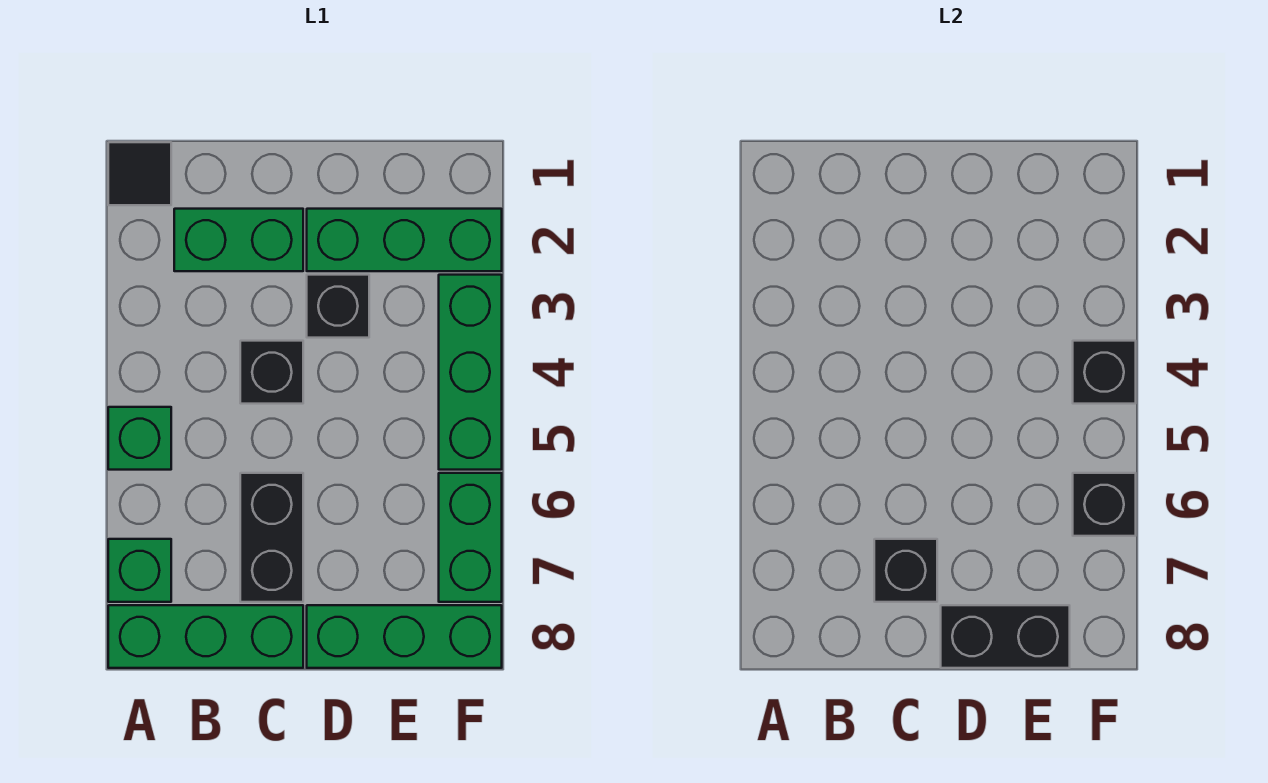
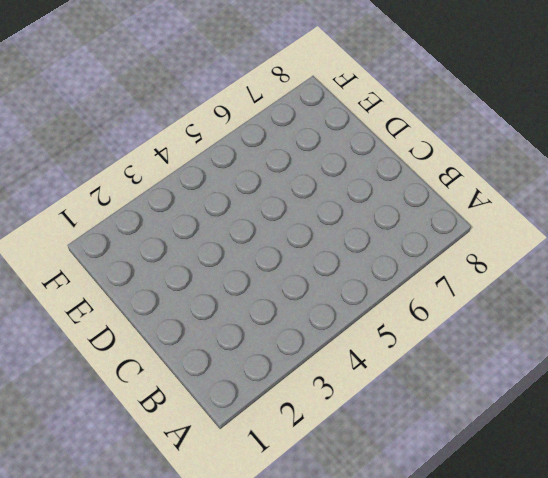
none -> black tile A1 level 1
none -> green brick A5 level 1
none -> green brick A7 level 1

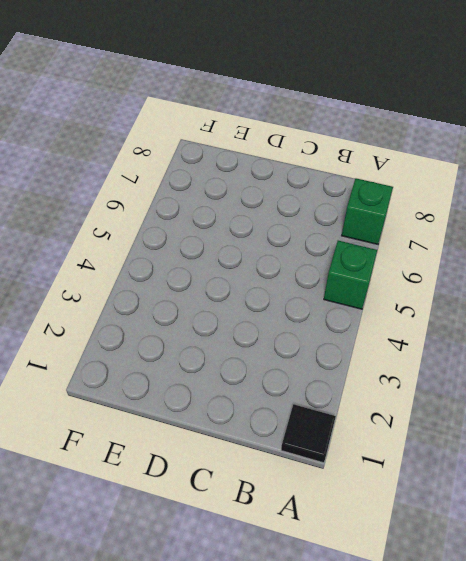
none -> green brick A8:C8 level 1
none -> green brick B2:C2 level 1
none -> black brick C4 level 1

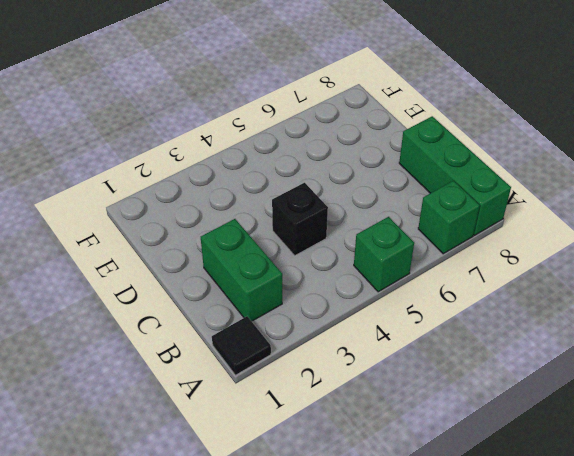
none -> black brick C6:C7 level 1
none -> green brick D2:F2 level 1
none -> black brick D3 level 1

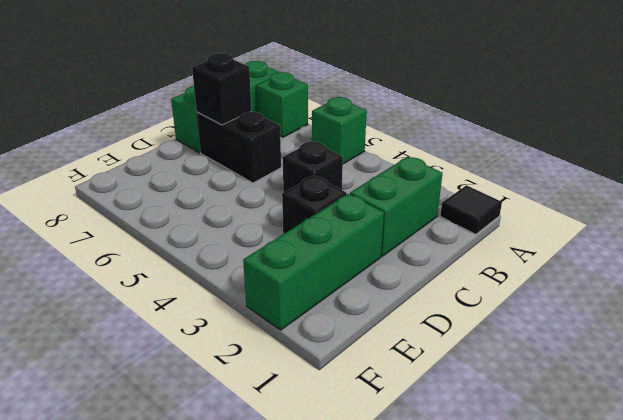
none -> green brick D8:F8 level 1
none -> green brick F3:F5 level 1
none -> green brick F6:F7 level 1

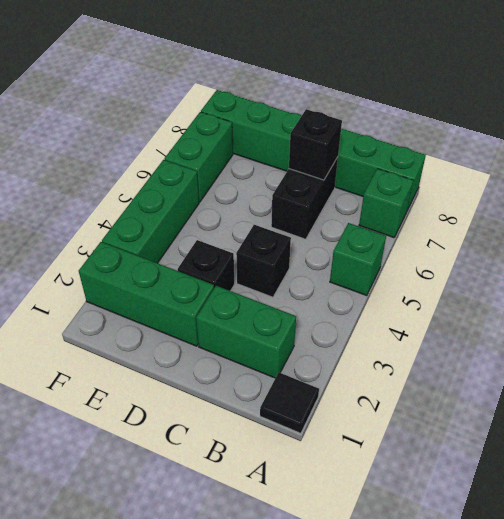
none -> black brick D8:E8 level 2
none -> black brick F4 level 2
none -> black brick F6 level 2

